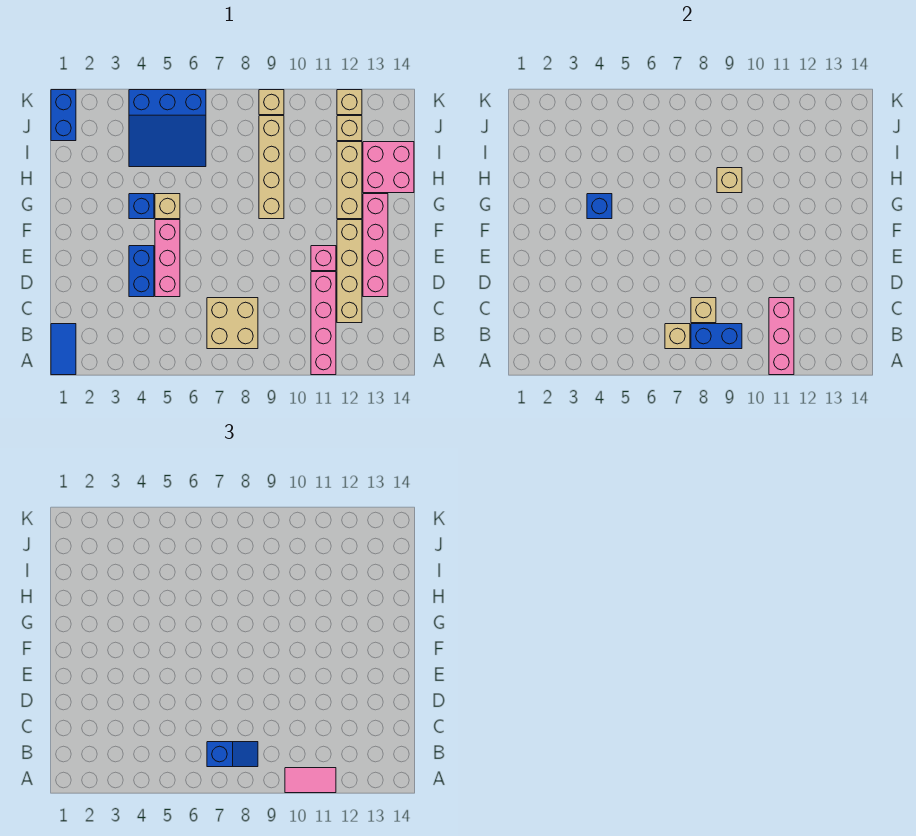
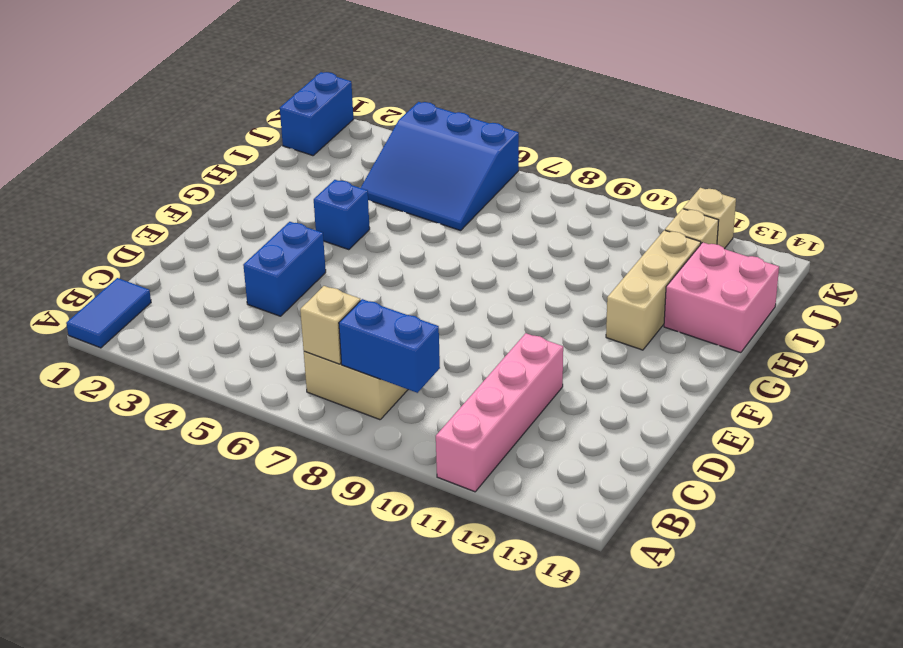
none -> tan brick C12:F12 level 1
none -> pink brick D5:F5 level 1
none -> pink brick D13:G13 level 1

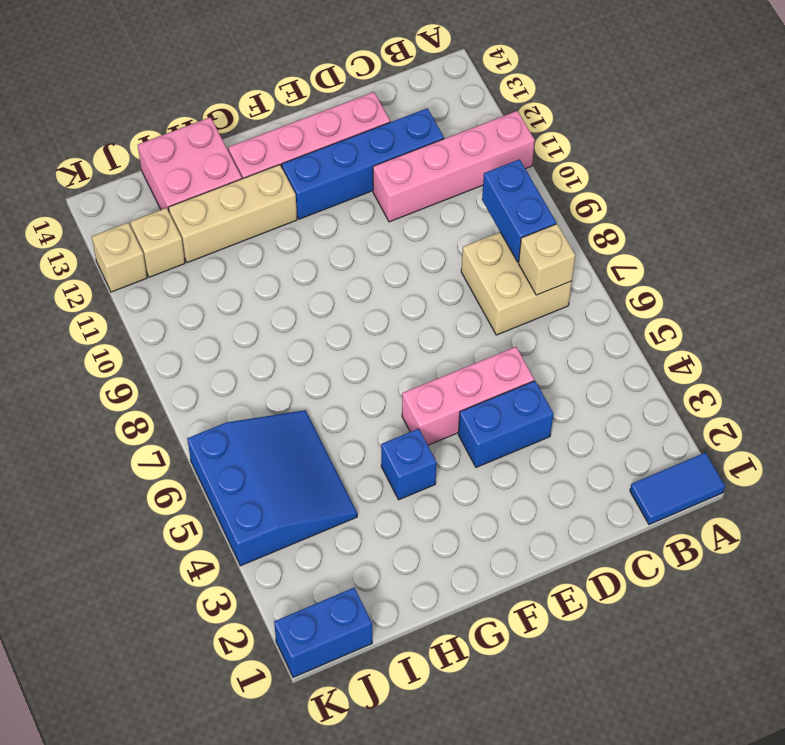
blue brick C12:F12 level 1 -> tan brick C12:F12 level 1
none -> pink brick E11 level 1
none -> tan brick G5 level 1
none -> tan brick G9:J9 level 1

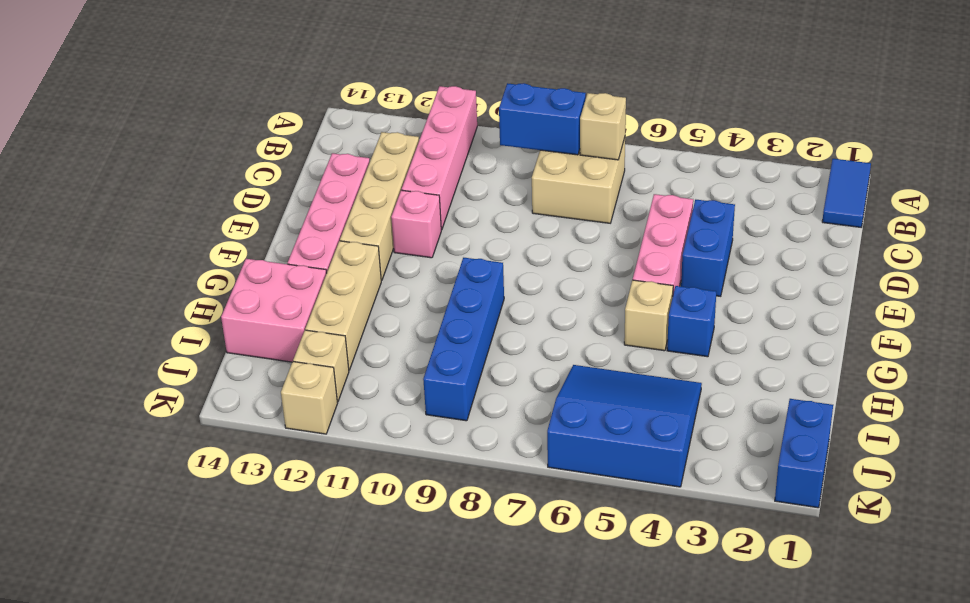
blue brick G9:J9 level 1 -> tan brick G9:J9 level 1
none -> tan brick K9 level 1
none -> pink brick A11:C11 level 2
none -> tan brick C8 level 2

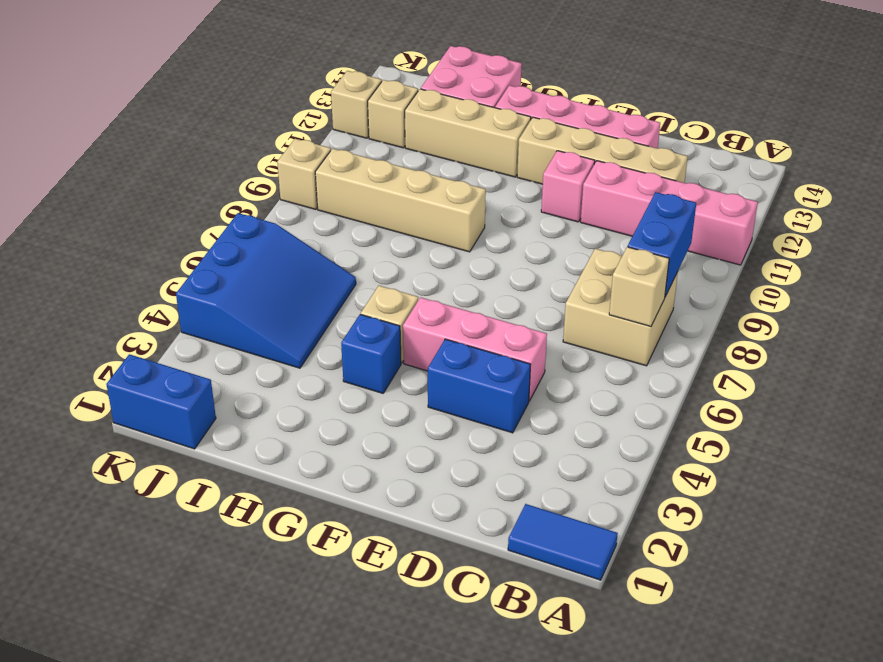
none -> pink brick A11:C11 level 2
none -> tan brick C8 level 2
none -> blue brick G4 level 2

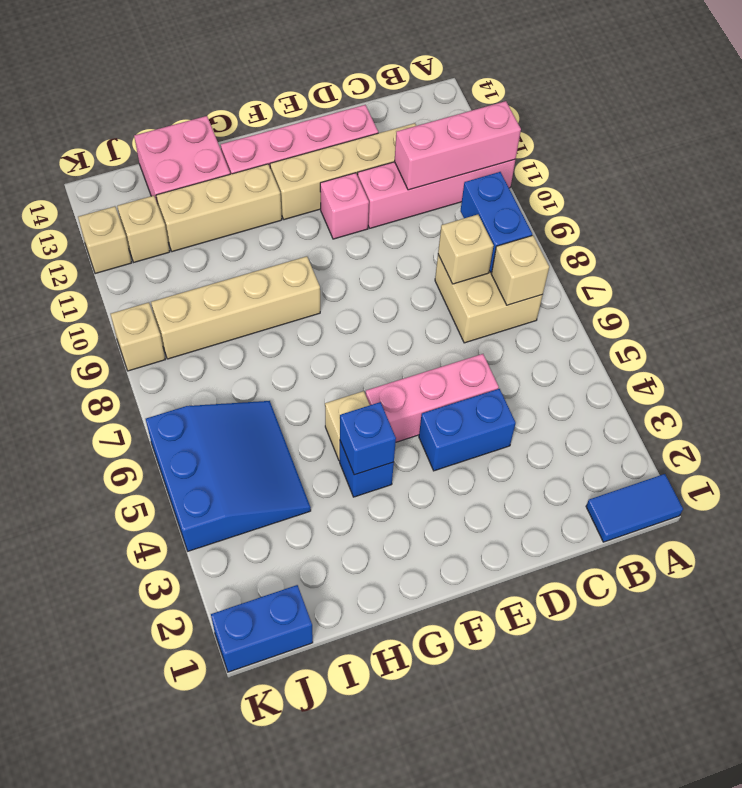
none -> tan brick H9 level 2
none -> pink tile A10:A11 level 3
none -> blue slope B7:B8 level 3 top 7

